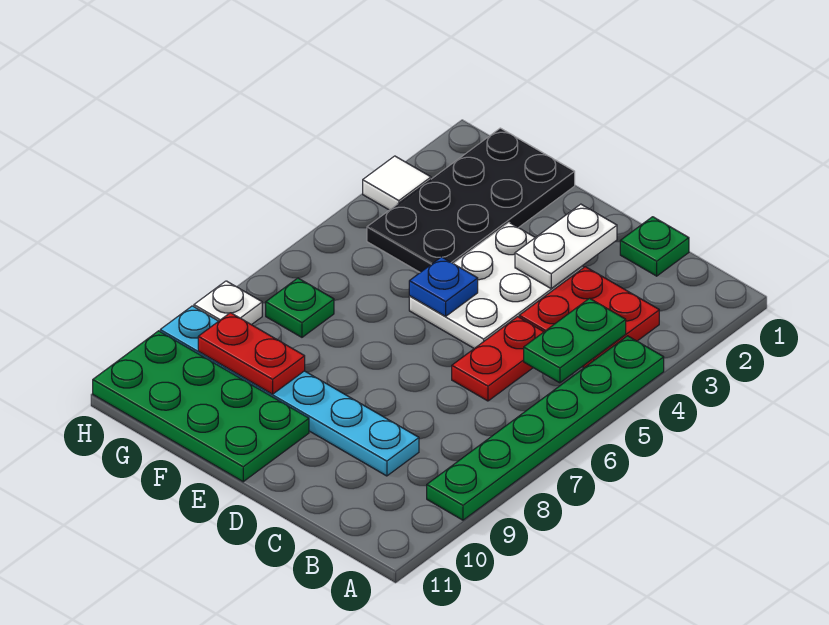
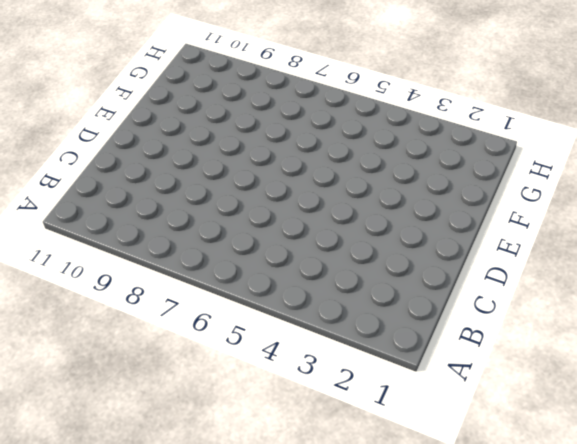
none -> green plate A4:A9 level 1
none -> red plate B3:C4 level 1
none -> green plate C1 level 1

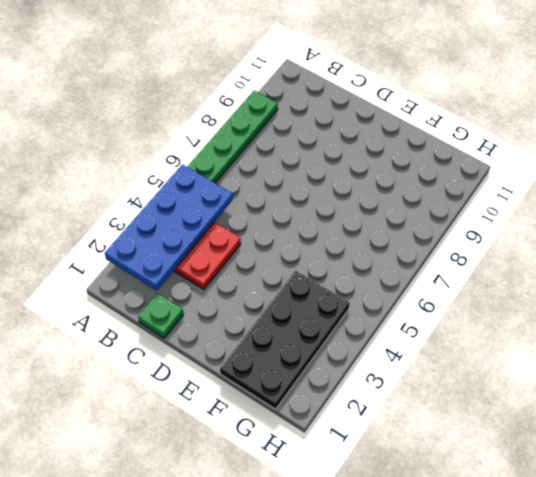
blue plate A2:B5 level 2 -> green plate B4:B5 level 2
none -> red plate C5:C6 level 1
none -> cyan plate C9:H9 level 1
none -> white plate D3:E5 level 1

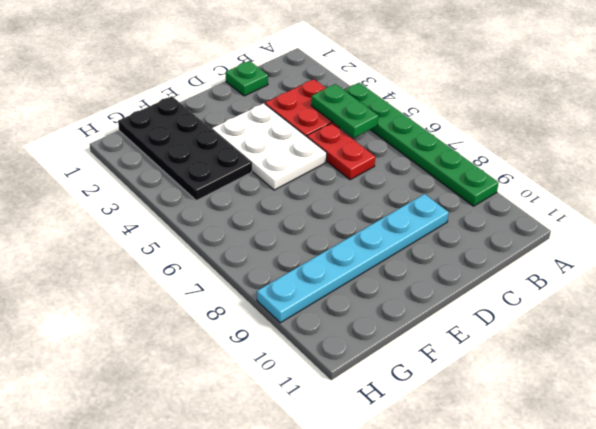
none -> green plate E10:H11 level 1
none -> green plate G7 level 1
none -> white tile H3 level 1

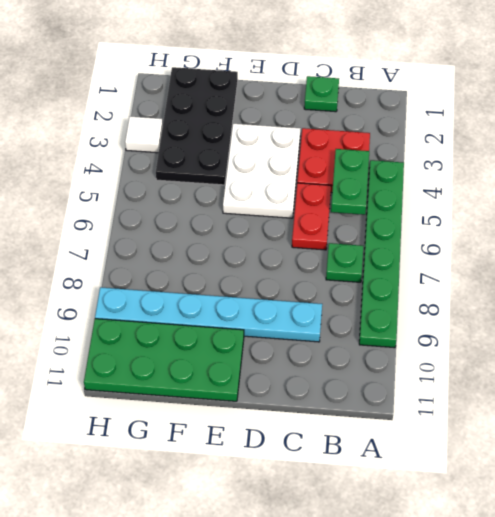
green plate B7 level 1 -> green plate G7 level 1
none -> white plate H8 level 1
none -> white plate D2:D3 level 2
none -> blue plate E5 level 2

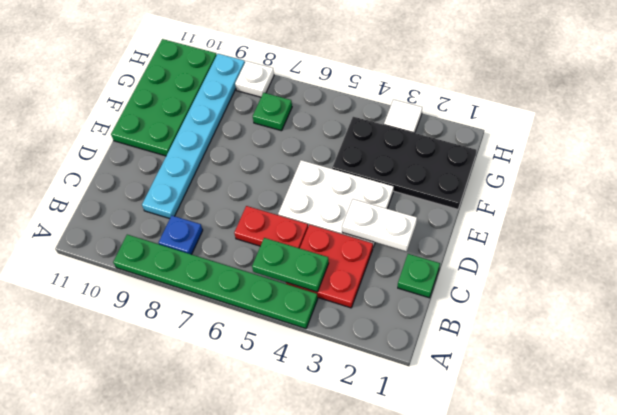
blue plate B8 level 1 -> blue plate E5 level 2
none -> red plate F9:G9 level 2

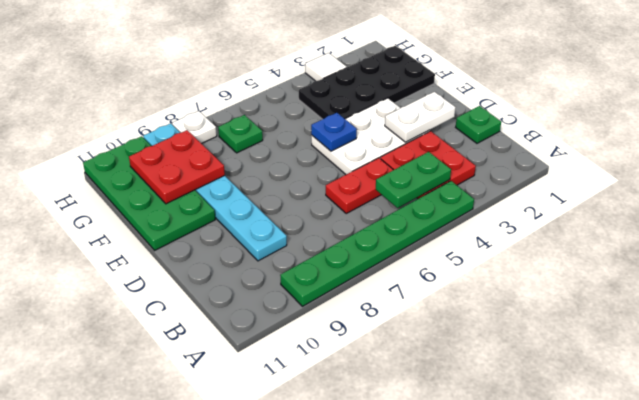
red plate F9:G10 level 2 -> red plate F9:G9 level 2

